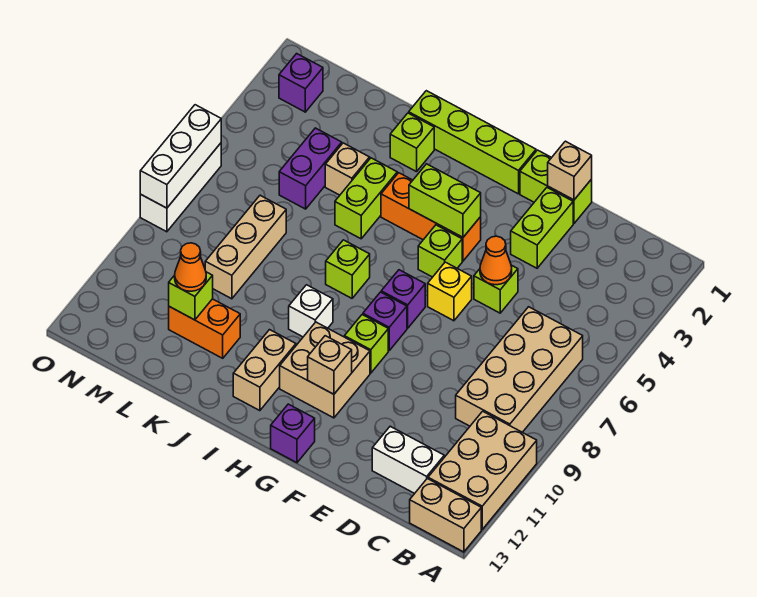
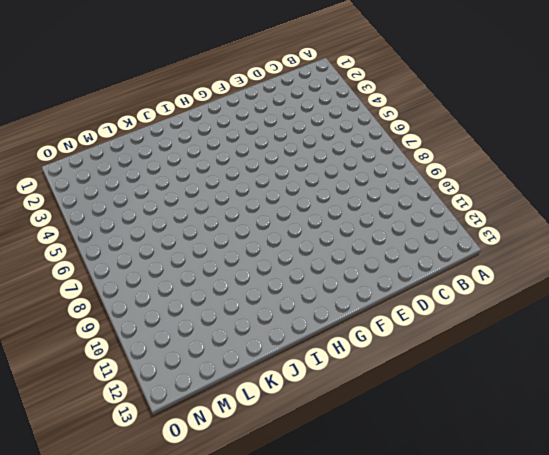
none -> tan brick A10:B12 level 1
none -> tan brick A13:B13 level 1
none -> tan brick B6:C9 level 1
none -> white brick C12:D12 level 1

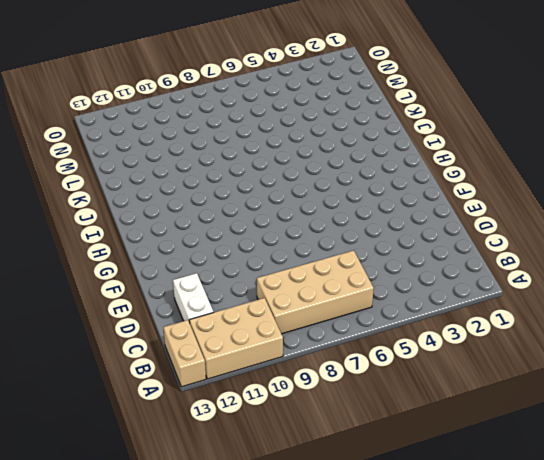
none -> lime brick E1:F1 level 1
none -> lime brick E2:E3 level 1
none -> lime brick E5 level 1
none -> yellow brick F6 level 1

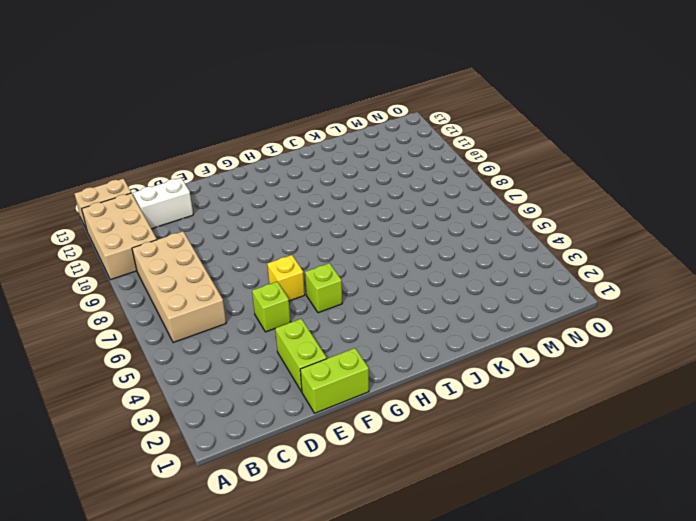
none -> lime brick G1:J1 level 1
none -> orange brick G4:I4 level 1
none -> purple brick G7 level 1
none -> purple brick G8 level 1

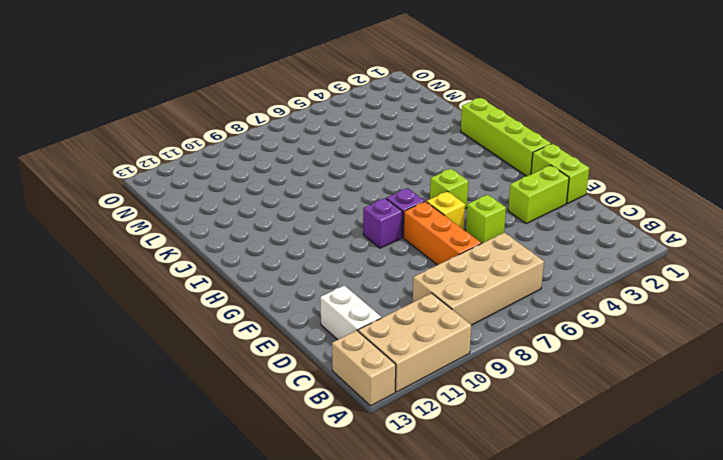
orange brick D7:F7 level 1 -> orange brick G4:I4 level 1
none -> lime brick G9 level 1
none -> tan brick G10:H11 level 1
none -> purple brick G13 level 1
none -> lime brick I7 level 1

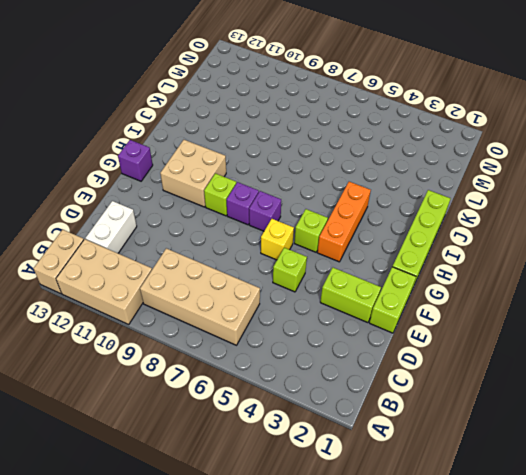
none -> lime brick I7 level 1
none -> white brick I9 level 1
none -> tan brick I11:I12 level 1
none -> lime brick J2 level 1

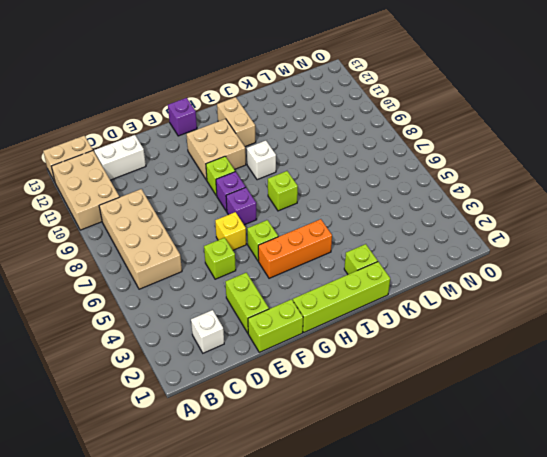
white brick C2 level 1 -> none
none -> lime brick J4:J5 level 1
none -> tan brick K4 level 1
none -> orange brick K11:L11 level 1
none -> purple brick L4:L5 level 1

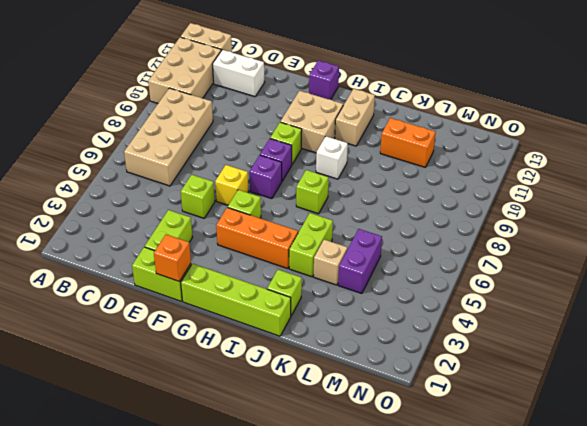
orange brick F1 level 2 -> none
none -> tan brick L7:L9 level 1
none -> purple brick N2 level 1
none -> white brick O6:O8 level 1
none -> tan brick E1 level 2

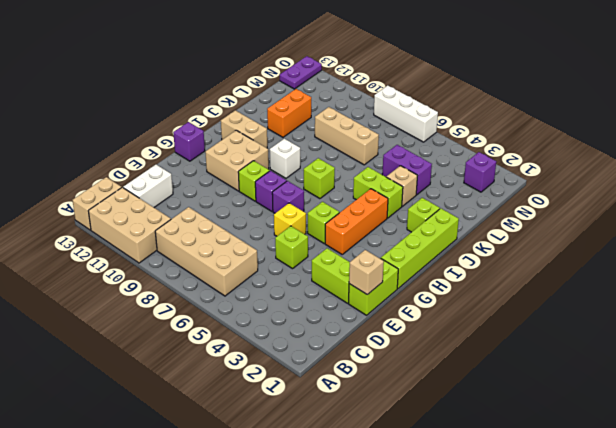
purple plate N13:O13 level 1 -> none
none -> orange cone E5 level 2
none -> lime brick G4:H4 level 2
none -> tan brick G11 level 2
none -> lime brick L11 level 2

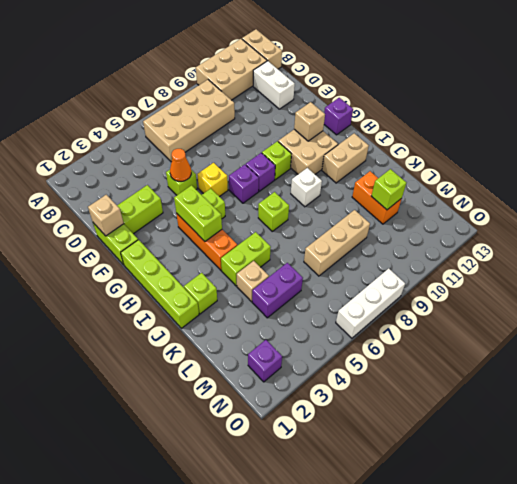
none -> white brick O6:O8 level 2
none -> orange cone L11 level 3

